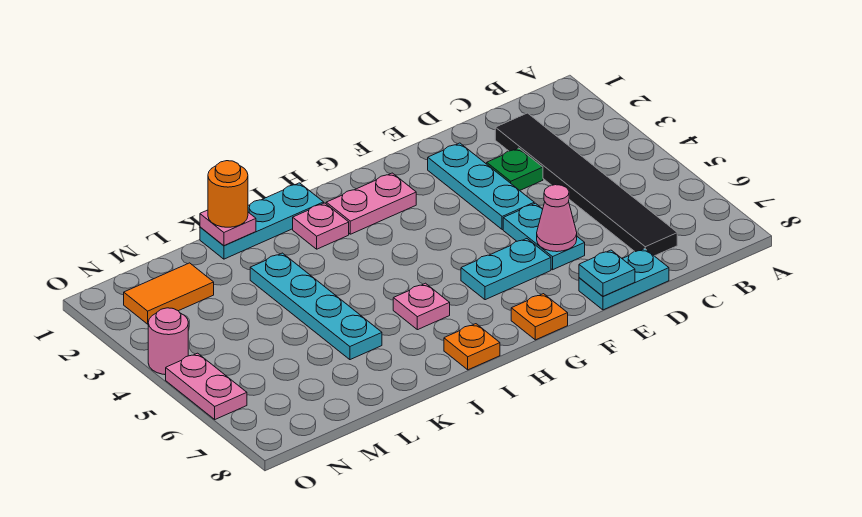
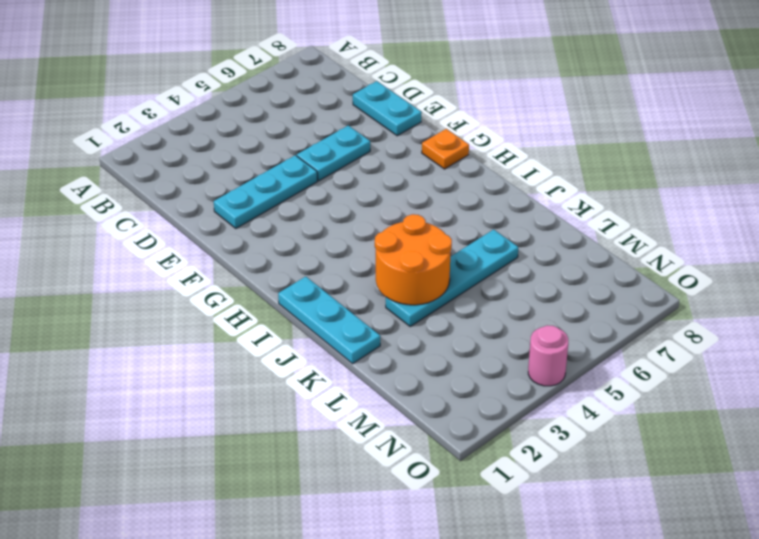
orange round brick J3:K4 level 2 -> none
none -> black tile C2:C7 level 1
none -> green plate D3 level 1
none -> cyan plate F6:G6 level 1

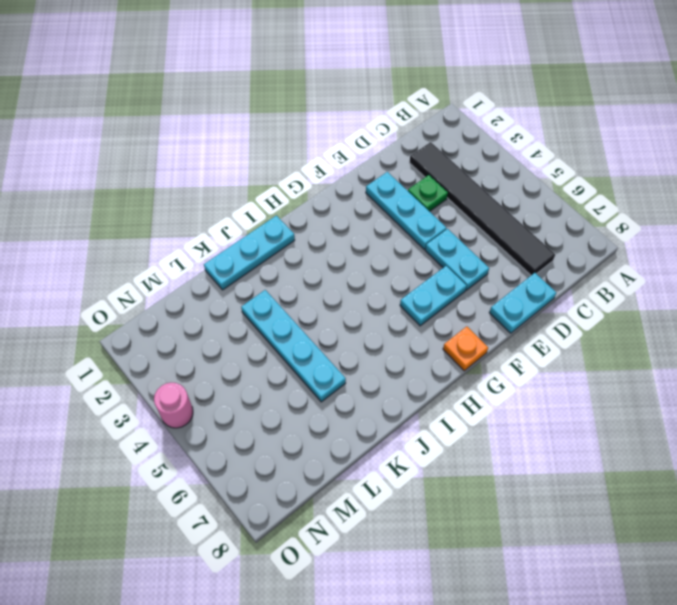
none -> pink plate G2:H2 level 1
none -> pink plate I2 level 1
none -> pink plate I6 level 1

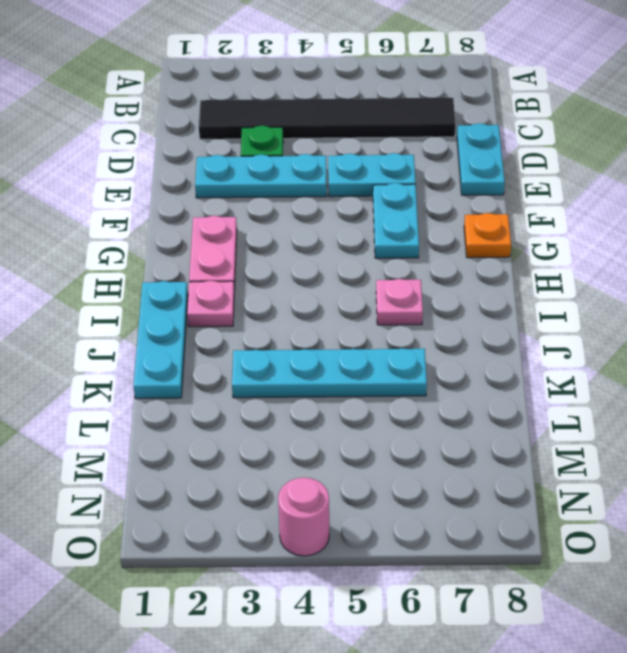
none -> orange plate I8 level 1
none -> orange tile M2:N2 level 1
none -> pink plate O5:O6 level 1

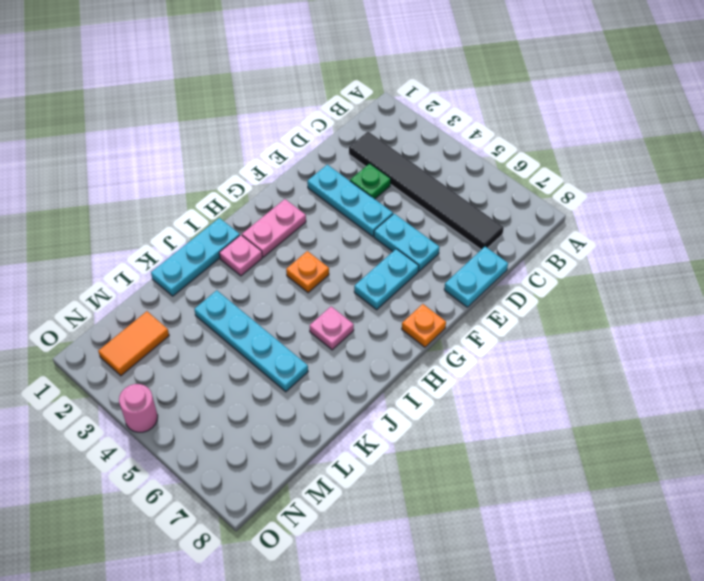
orange plate H4 level 1 -> orange plate I8 level 1
none -> pink plate O5:O6 level 1
none -> pink cone E6 level 2
none -> cyan plate E8 level 2

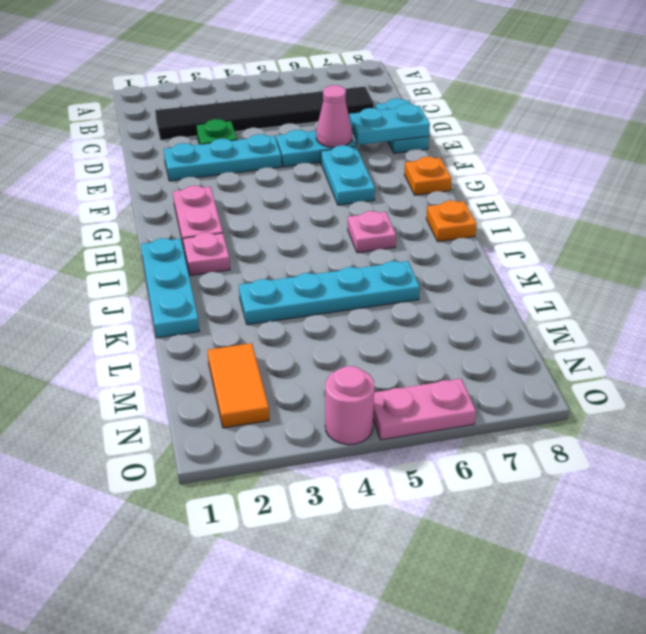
cyan plate E7:E8 level 2 -> cyan plate E8 level 2
none -> pink plate K1 level 2
none -> orange round brick K1 level 3

